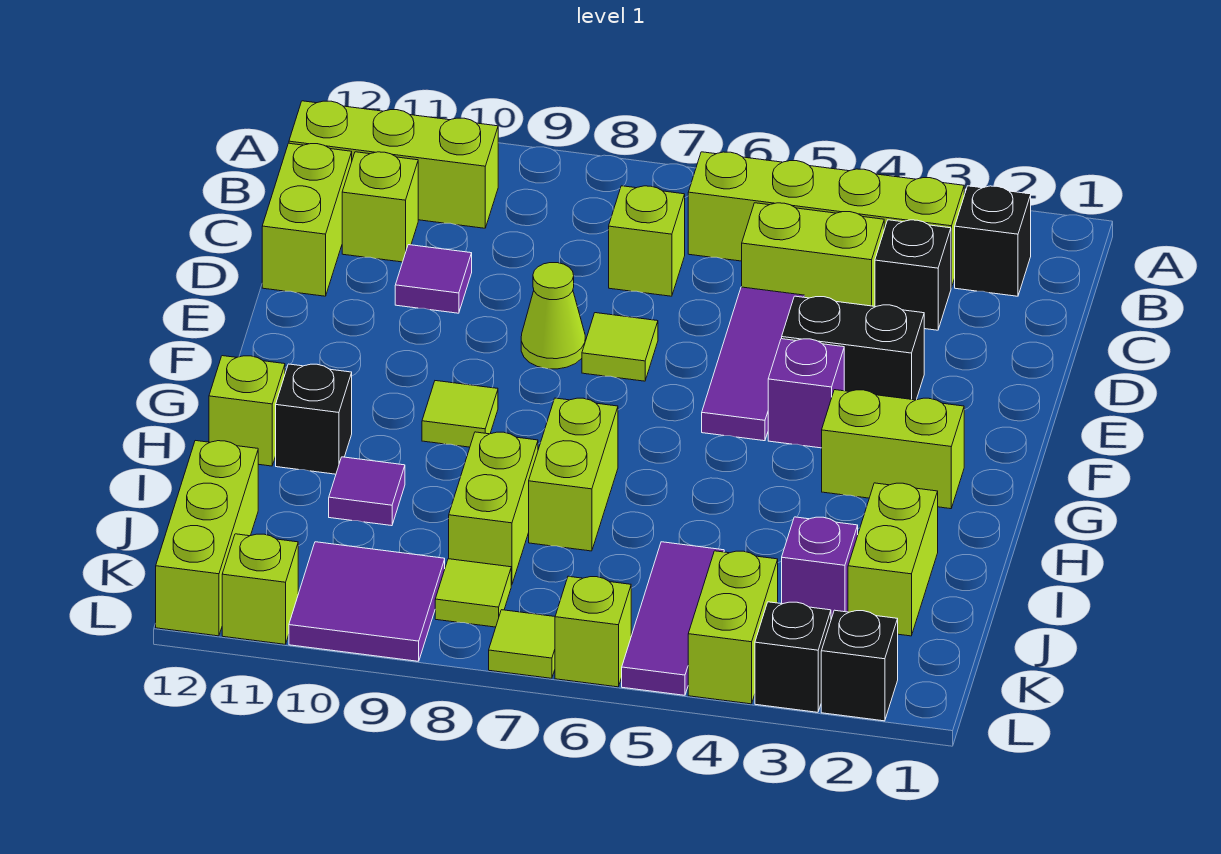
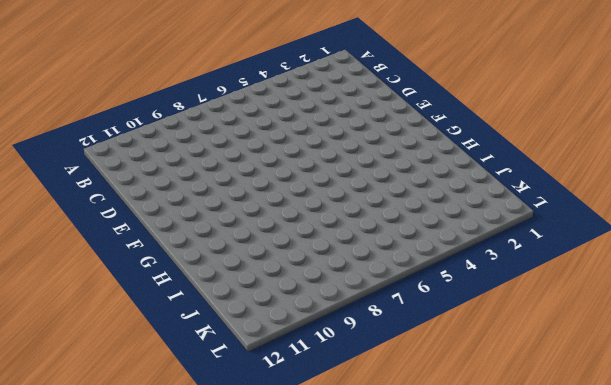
none -> black brick B2 level 1
none -> lime brick B3:B6 level 1
none -> lime brick B10:B12 level 1
none -> black brick C3 level 1

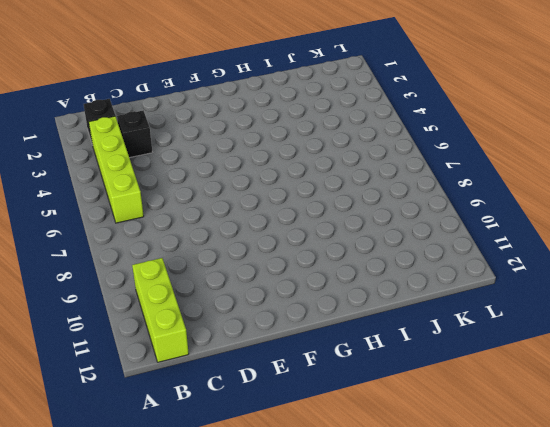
none -> lime brick C4:C5 level 1
none -> lime brick C7 level 1
none -> lime brick C11 level 1
none -> lime brick C12:D12 level 1

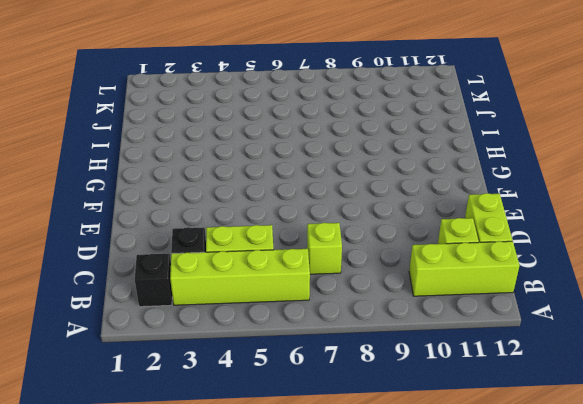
none -> purple tile D5:F5 level 1
none -> purple tile D10 level 1
none -> black brick E3:E4 level 1
none -> lime tile E7 level 1

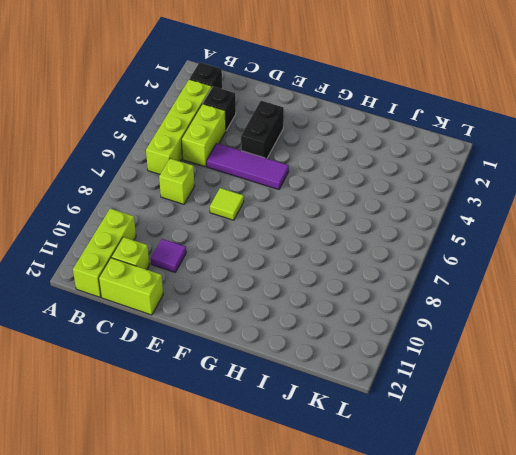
none -> lime cone E8 level 1
none -> purple brick F4 level 1
none -> lime brick G2:G3 level 1
none -> lime tile G9 level 1

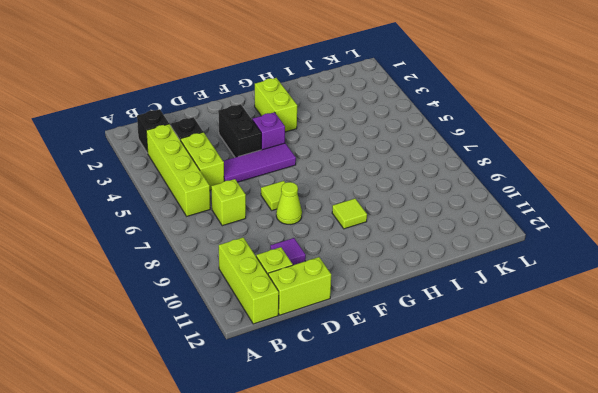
none -> lime brick H7:I7 level 1
none -> black brick H11 level 1
none -> lime brick H12 level 1
none -> lime brick I2:J2 level 1

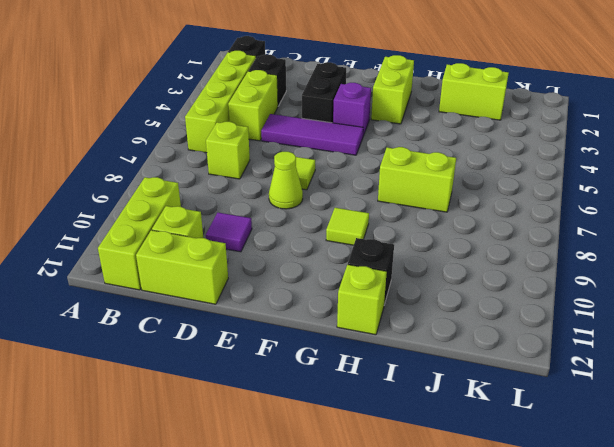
none -> lime brick I8:J8 level 1
none -> purple tile I10 level 1
none -> purple brick J3 level 1
none -> purple tile J5:L5 level 1

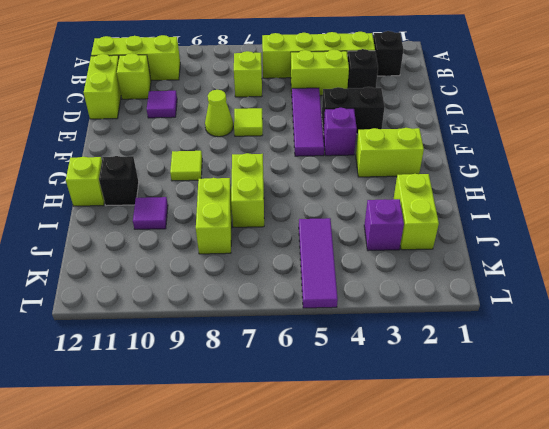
none -> lime brick J12:L12 level 1
none -> lime brick K4:L4 level 1
none -> lime tile K8 level 1
none -> purple tile K9:L10 level 1

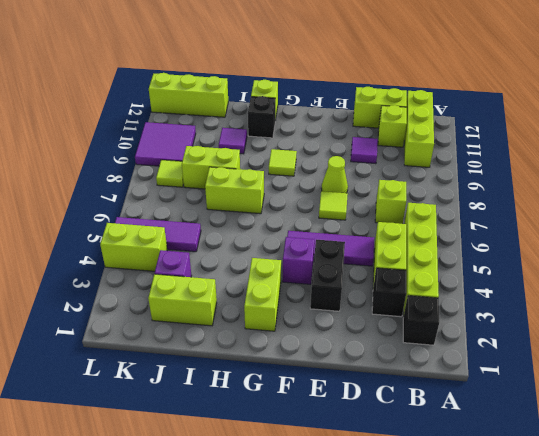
none -> black brick L2 level 1
none -> black brick L3 level 1
none -> lime brick L6 level 1
none -> lime tile L7 level 1

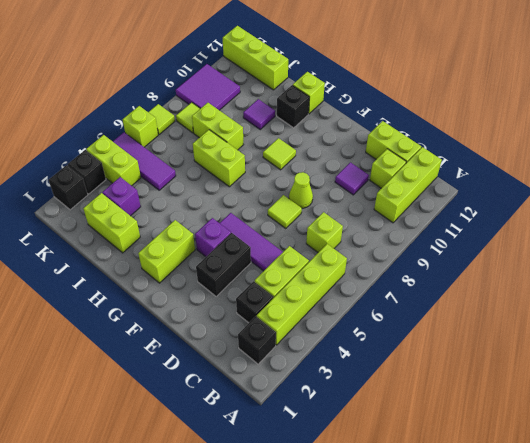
none -> lime brick L11 level 1

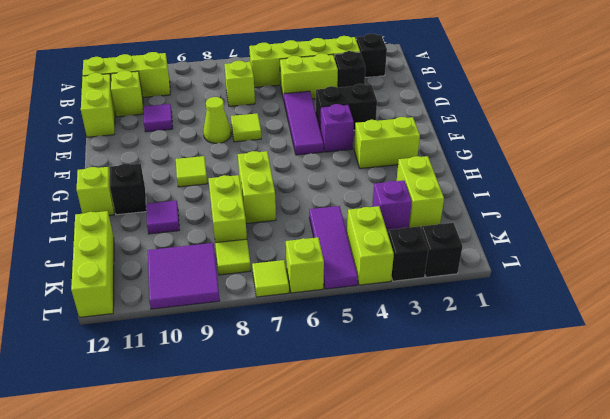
none -> lime brick L11 level 1

